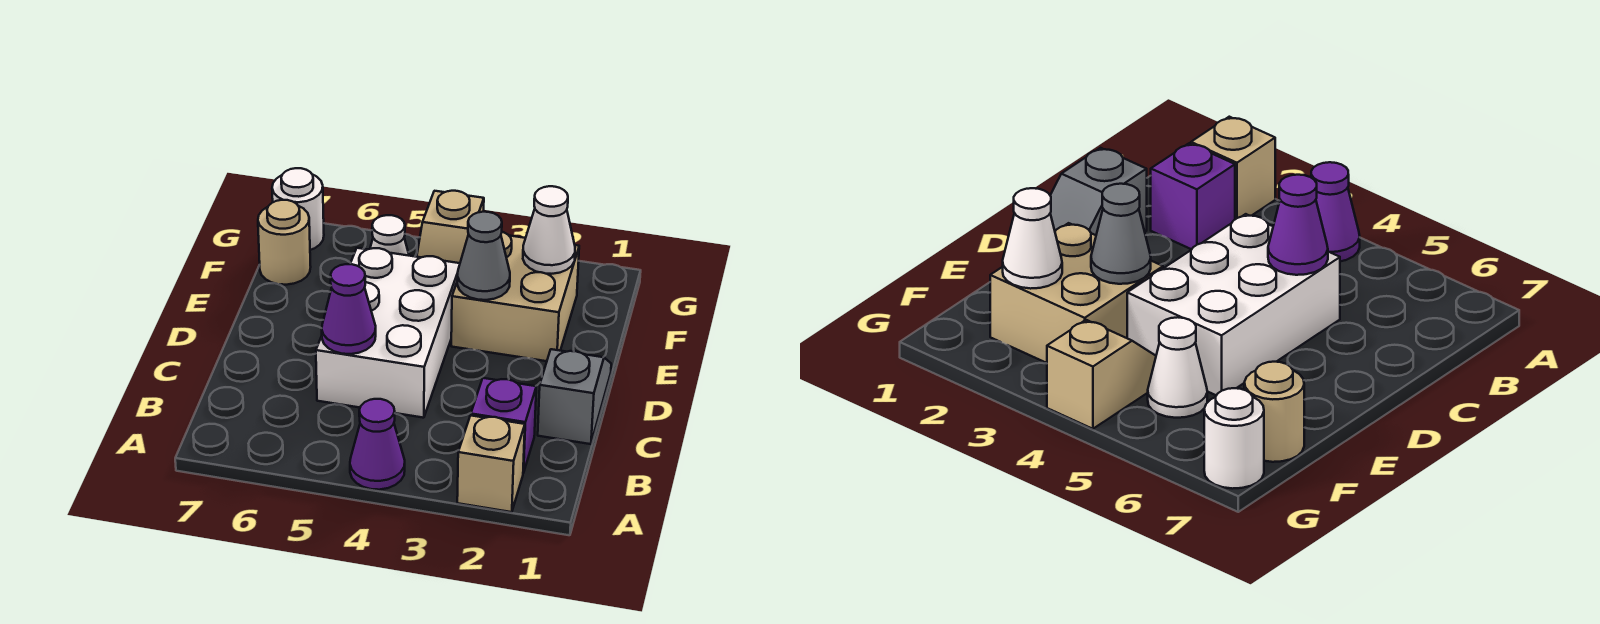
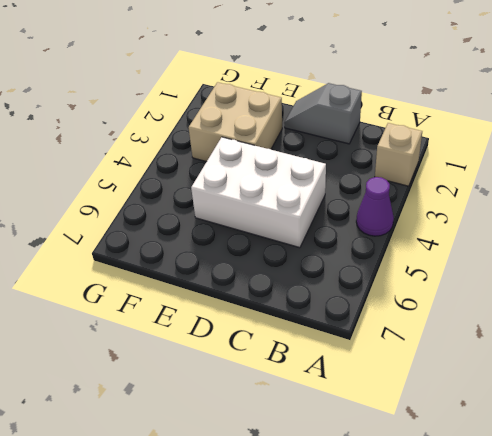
none -> purple brick B2 level 1
none -> tan slope F4:G4 level 1 top G
none -> white cone F5 level 1

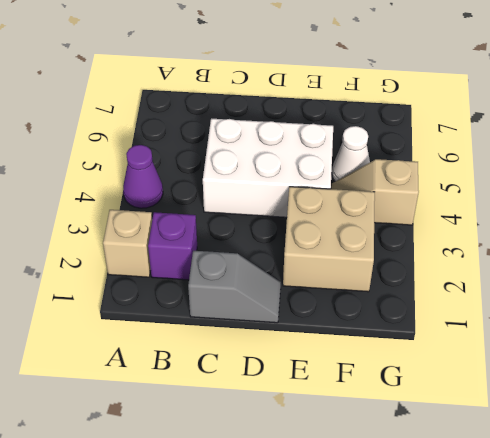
none -> tan round brick F7 level 1
none -> white round brick G7 level 1
none -> purple cone C5 level 2

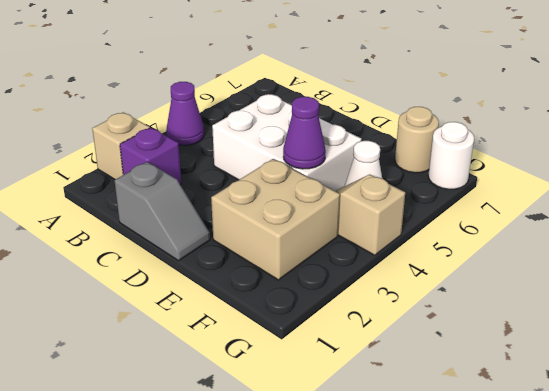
purple cone E4 level 2 -> purple cone C5 level 2
none -> grey cone E3 level 2
none -> white cone F2 level 2

